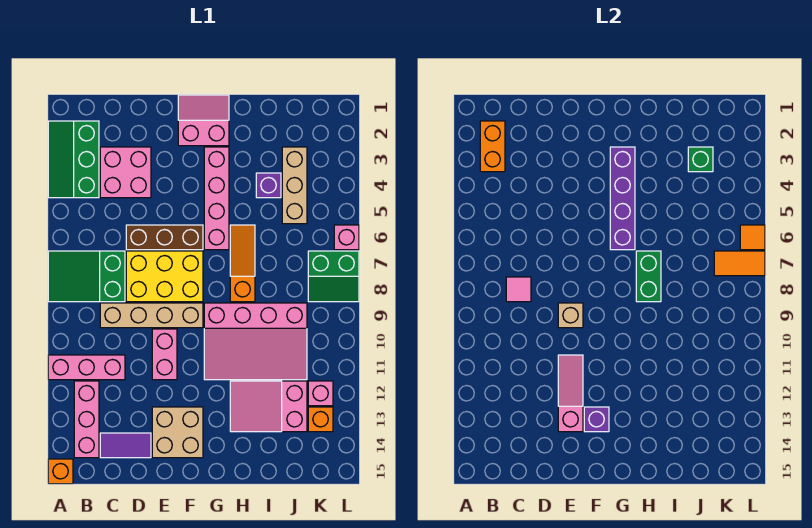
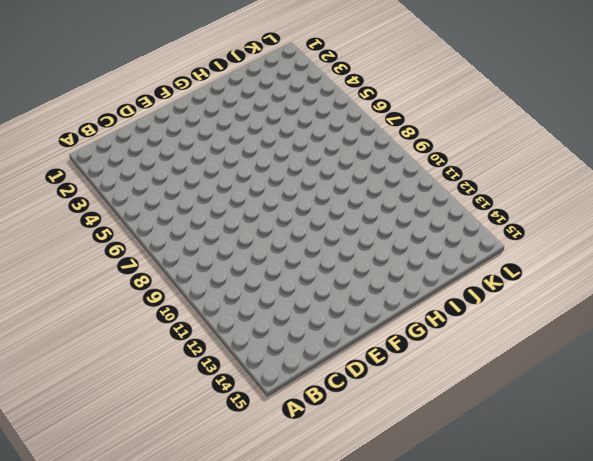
none -> green slope A2:B4 level 1 top B
none -> green slope A7:C8 level 1 top C
none -> pink brick A11:C11 level 1
none -> orange brick A15 level 1

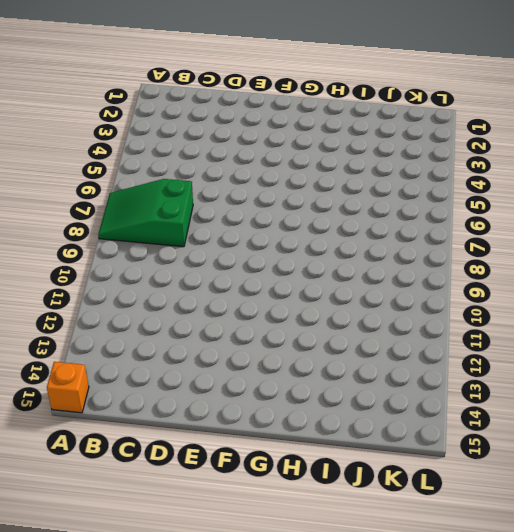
none -> green slope A2:B4 level 1 top B
none -> pink brick A11:C11 level 1
none -> pink brick B12:B14 level 1
none -> pink brick C3:D4 level 1

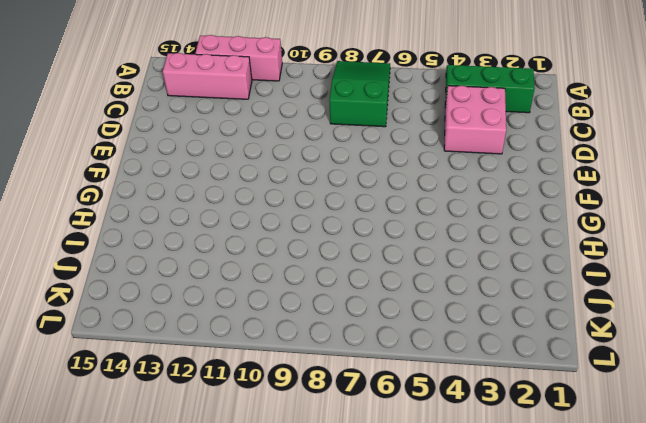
pink brick A11:A13 level 1 -> pink brick A11:C11 level 1
none -> orange brick A15 level 1
none -> tan brick C9:F9 level 1
none -> purple tile C14:D14 level 1
none -> brown brick D6:F6 level 1

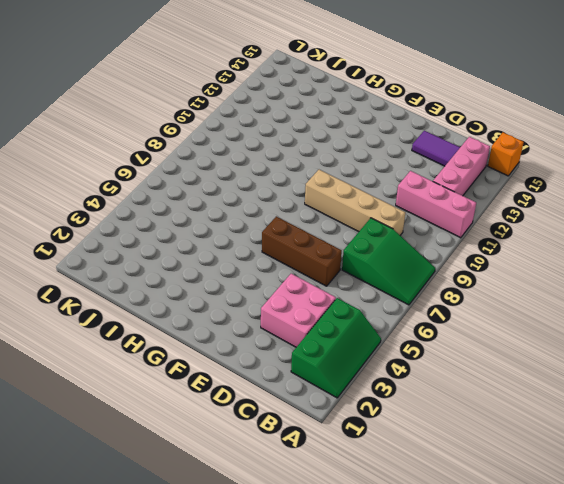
none -> yellow brick D7:F8 level 1
none -> pink brick E10:E11 level 1
none -> tan brick E13:F14 level 1
none -> pink slope F1:G2 level 1 top 2

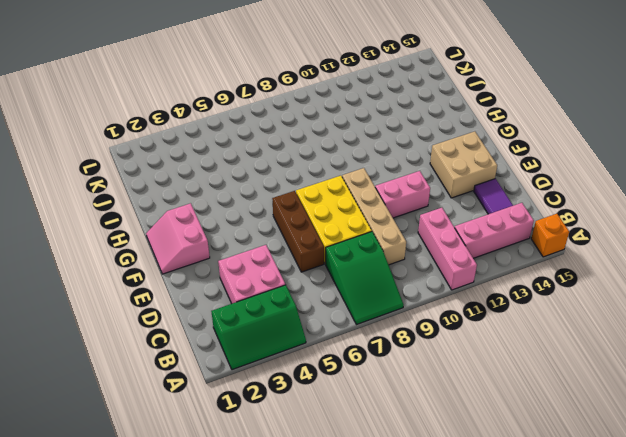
none -> pink brick G3:G6 level 1
none -> pink slope G9:J11 level 1 top 9
none -> orange slope H6:H8 level 1 top 8
none -> pink slope H12:J13 level 1 top J

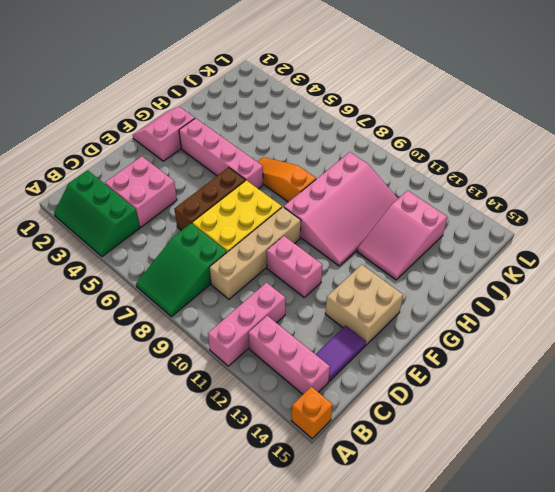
none -> purple brick I4 level 1
none -> tan brick J3:J5 level 1
none -> green slope K7:L8 level 1 top 7
none -> pink brick K12 level 1

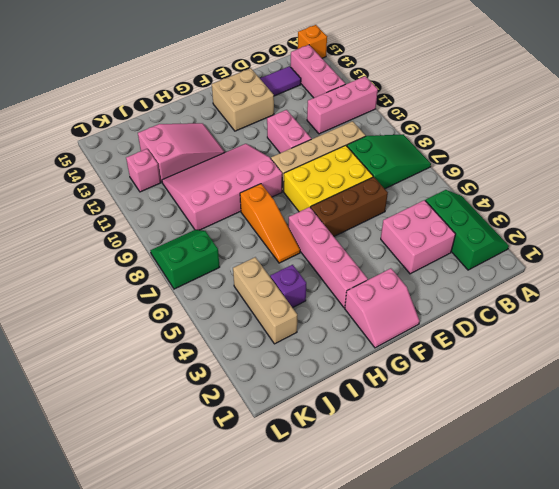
none -> orange brick K13 level 1
none -> pink brick L6 level 1
none -> orange brick B2:B3 level 2
none -> pink tile C8 level 2

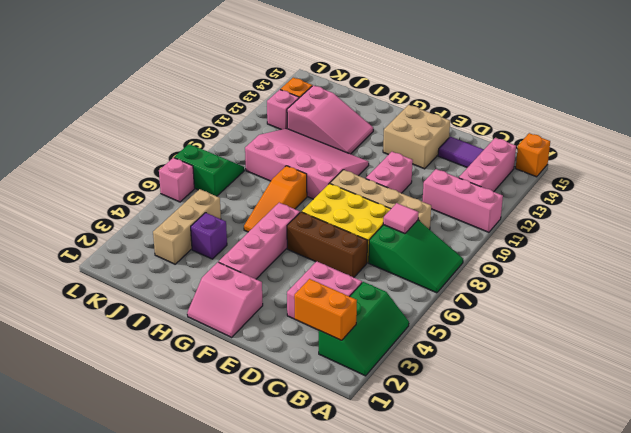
orange brick B2:C2 level 2 -> orange brick B2:B3 level 2
none -> tan brick E9 level 2
none -> pink slope E11:E13 level 2 top 13
none -> purple brick F13 level 2
none -> purple brick G3:G6 level 2

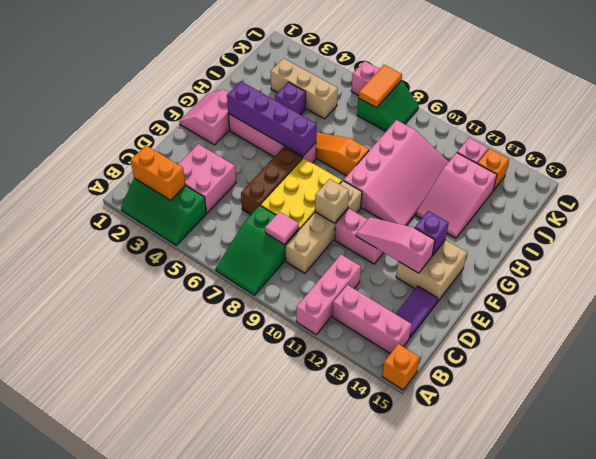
none -> green brick H7:H8 level 2
none -> green brick J3 level 2
none -> orange tile L6 level 2

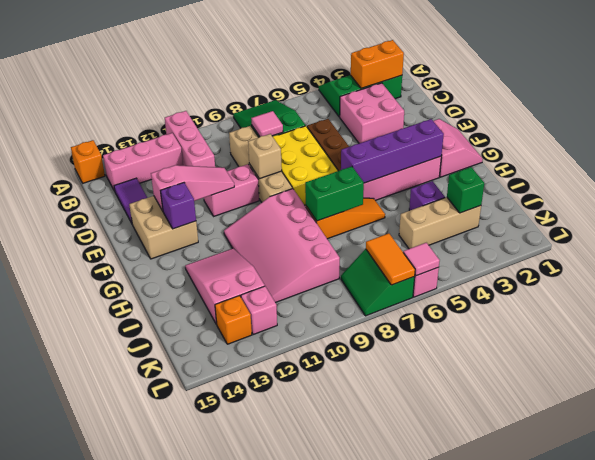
pink tile L6 level 2 -> orange tile L6 level 2

